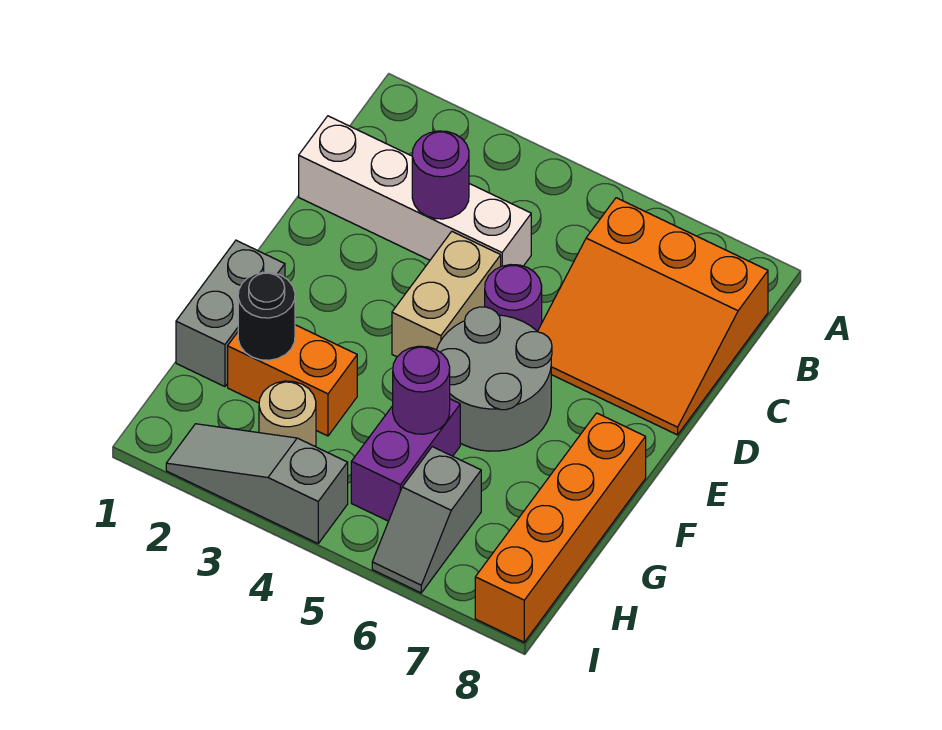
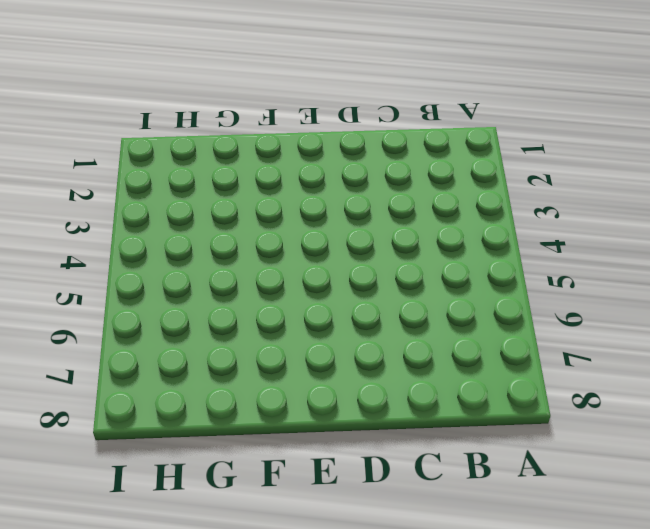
none -> orange slope B6:D8 level 1 top B
none -> white brick C1:C4 level 1
none -> tan brick D4:E4 level 1

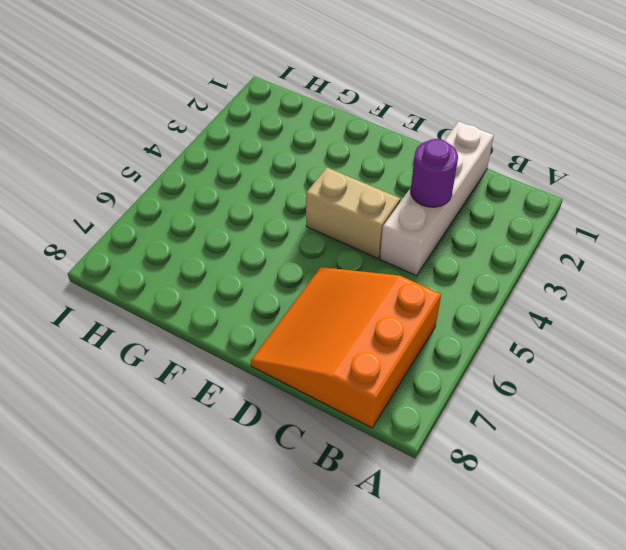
none -> purple round brick D5 level 1
none -> grey round brick E5:F6 level 1
none -> grey brick F1:G1 level 1

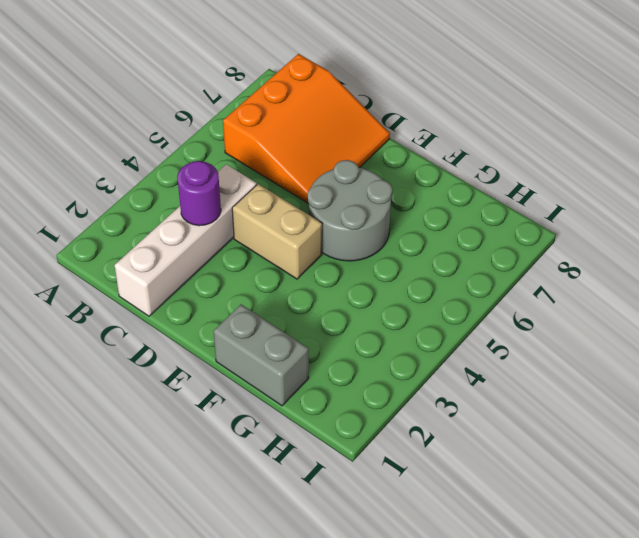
none -> purple round brick D5 level 1
none -> orange brick F8:I8 level 1
none -> orange brick G2:G3 level 1

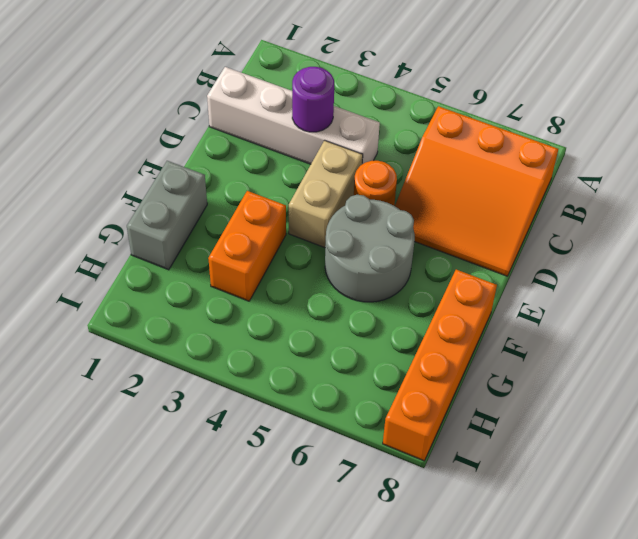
orange round brick D5 level 1 -> purple round brick D5 level 1
orange brick F3:G3 level 1 -> orange brick G2:G3 level 1
none -> purple brick G5:H5 level 1
none -> tan round brick H3 level 1
none -> grey slope H6:I6 level 1 top H

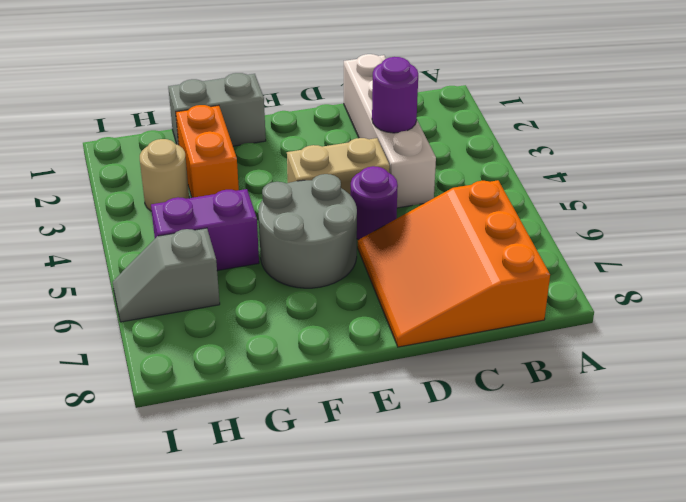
none -> orange brick F8:I8 level 1
none -> grey slope I2:I4 level 1 top 4
none -> black round brick G2 level 2

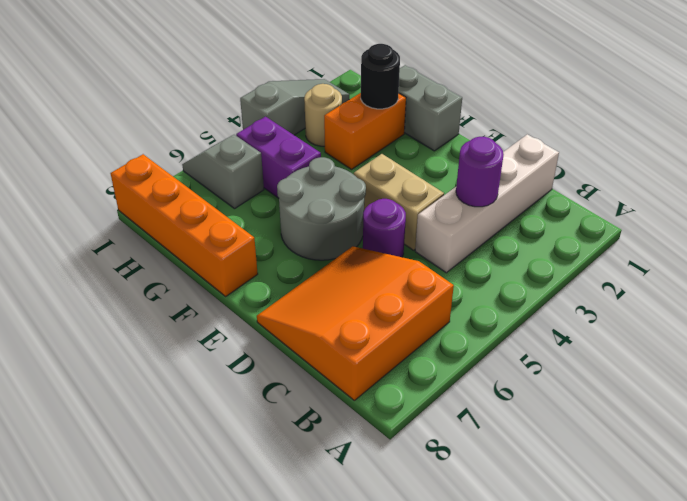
none -> purple round brick G5 level 2

